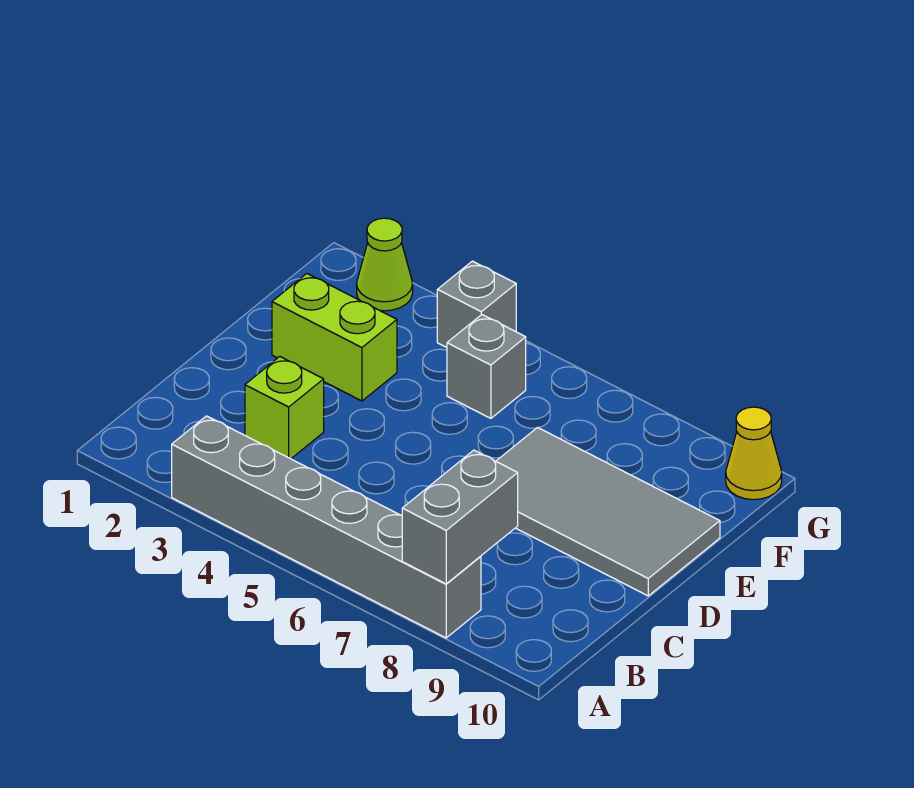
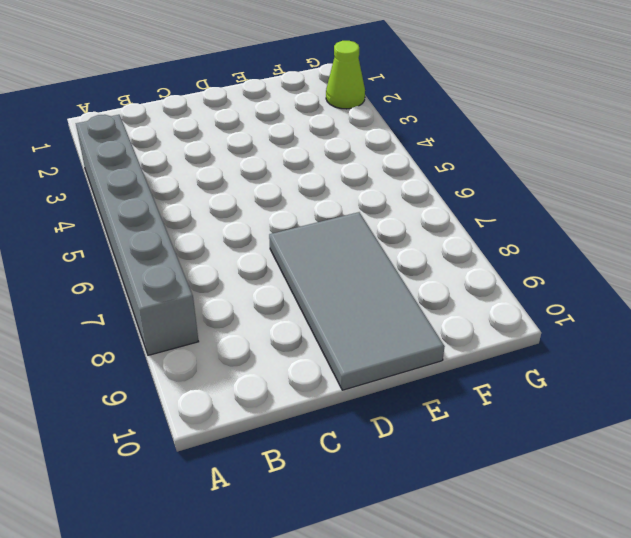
none -> lime brick C3 level 1
none -> lime brick E2:E3 level 1

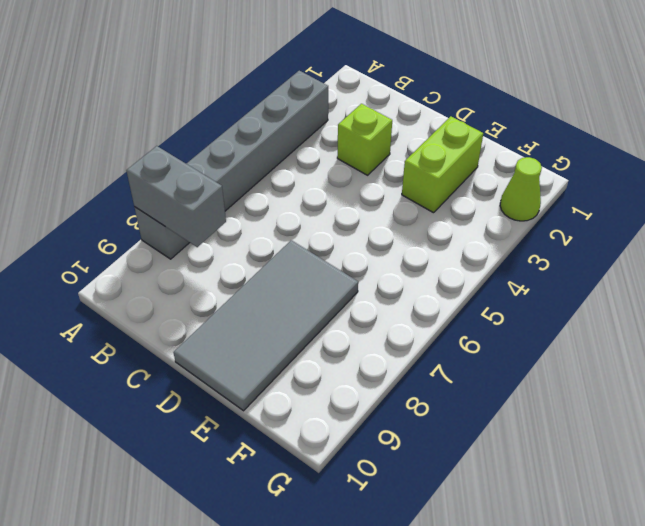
none -> grey brick F5 level 1
none -> grey brick G4 level 1

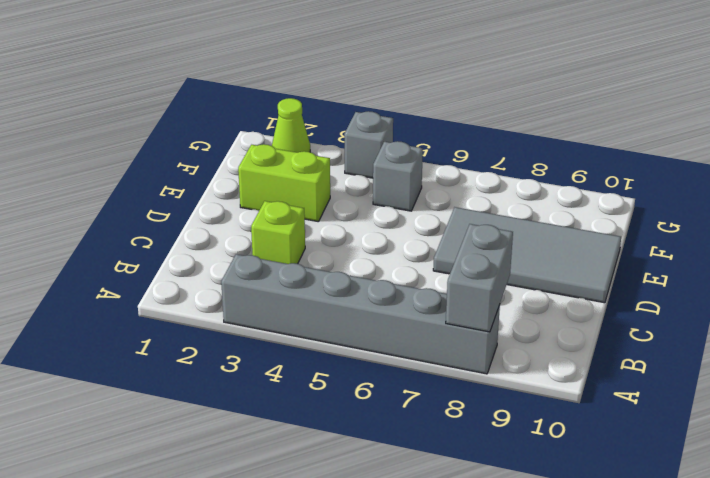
none -> yellow cone G10 level 1

